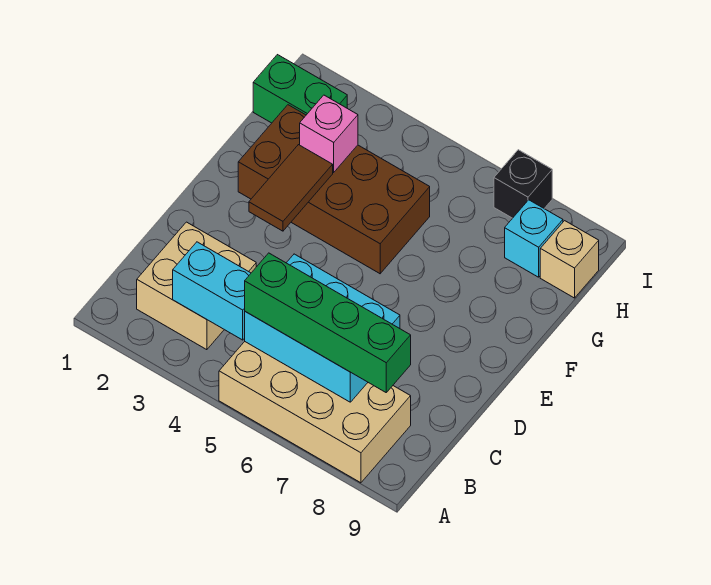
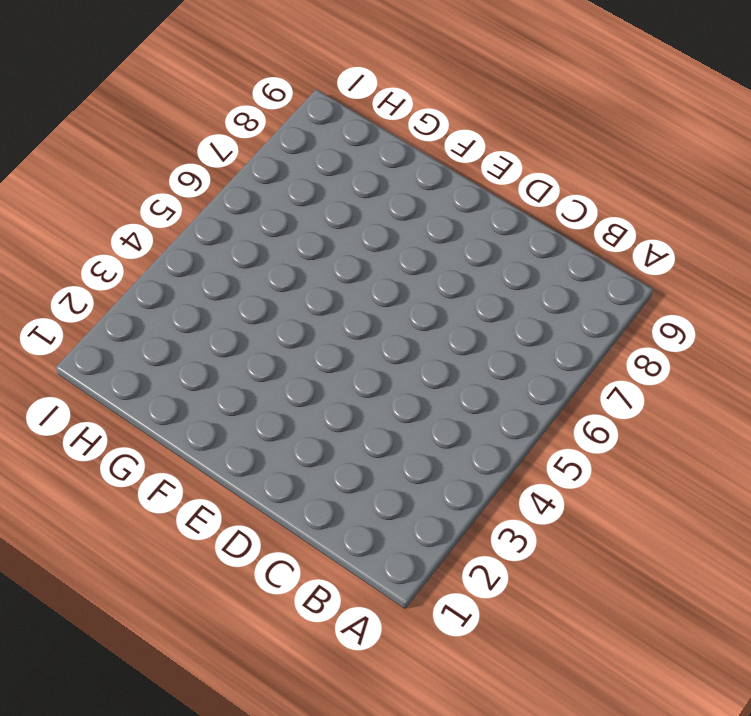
none -> tan brick A5:B8 level 1
none -> tan brick B2:C3 level 1
none -> brown brick F2:G5 level 1

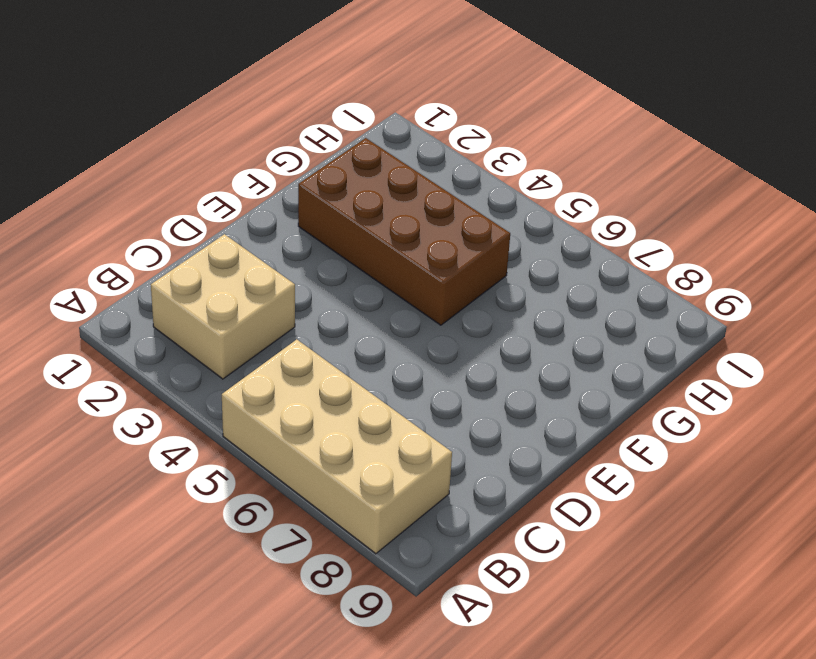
none -> green brick H1:H2 level 1
none -> cyan brick H8 level 1
none -> tan brick H9 level 1

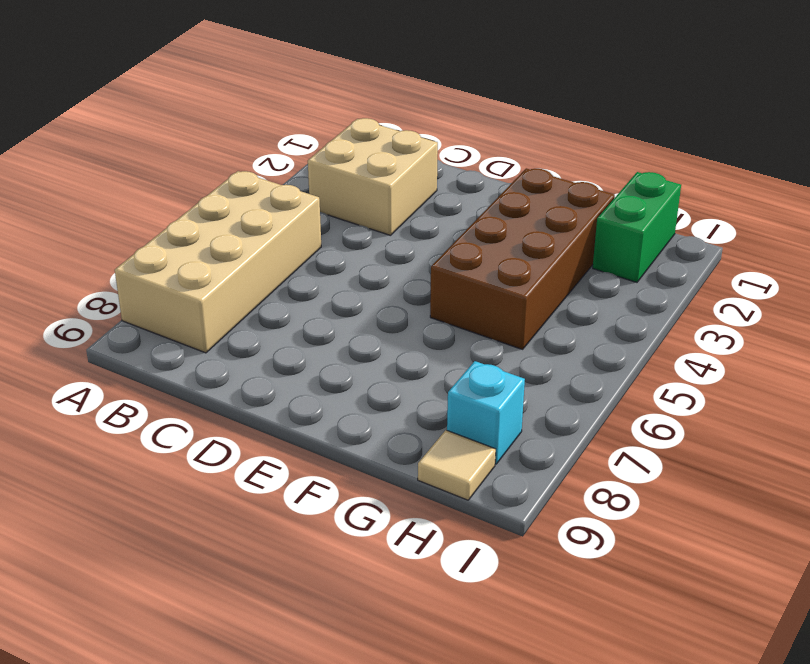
tan tile H9 level 1 -> tan brick H9 level 1
none -> black brick I7 level 1
none -> cyan brick B3:B4 level 2
none -> cyan brick B5:C7 level 2

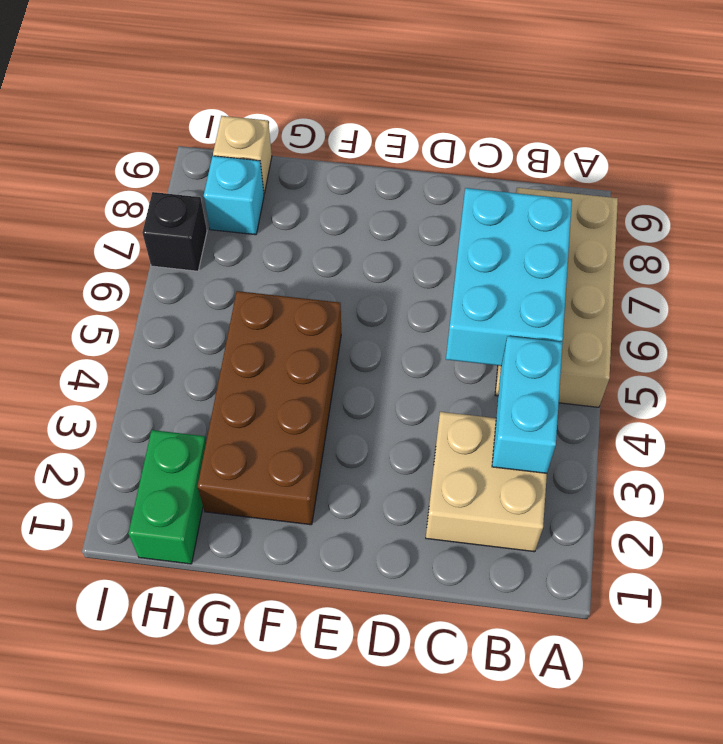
none -> brown tile E3:F3 level 2
none -> pink brick G3 level 2
none -> green brick B5:B8 level 3

